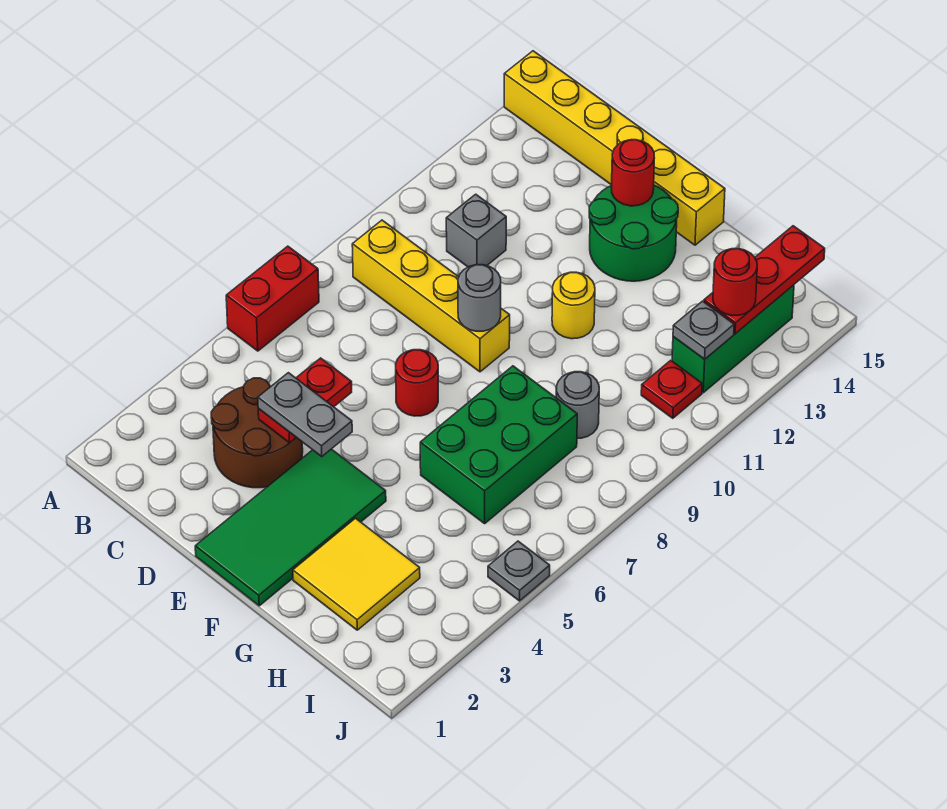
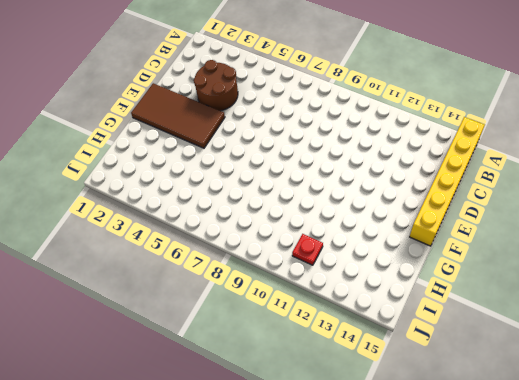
brown tile E1:F4 level 1 -> green tile E1:F4 level 1
none -> red brick A6:A7 level 1
none -> yellow brick B9:E9 level 1
none -> grey brick C11 level 1

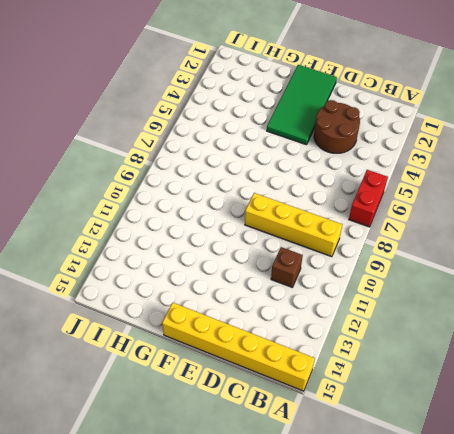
brown brick C11 level 1 -> grey brick C11 level 1
none -> red round brick E7 level 1
none -> green round brick E13:F14 level 1
none -> yellow round brick F11 level 1

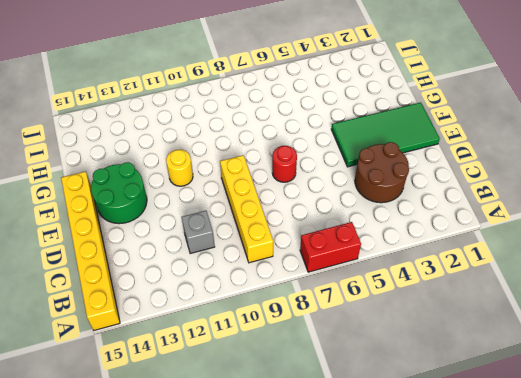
none -> yellow tile G2:H3 level 1
none -> green brick G6:H8 level 1
none -> grey round brick H9 level 1

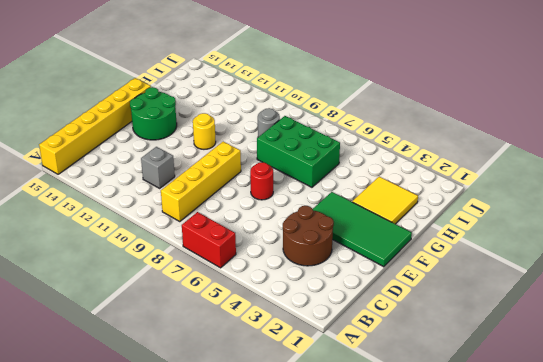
none -> red plate I11 level 1
none -> green brick I12:I14 level 1
none -> grey plate J5 level 1

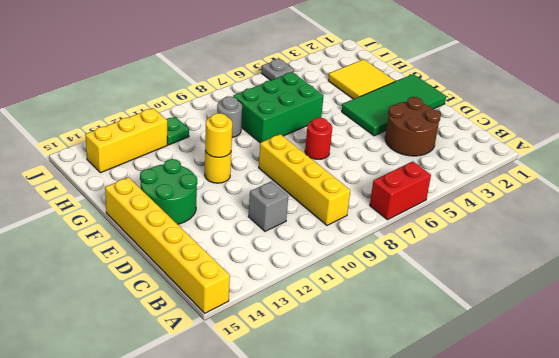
yellow round brick F11 level 2 -> none
green plate I11 level 1 -> red plate I11 level 1
yellow brick I12:I14 level 1 -> green brick I12:I14 level 1
none -> red plate D4:D5 level 2
none -> grey round brick E9 level 2
none -> red round brick E14 level 2

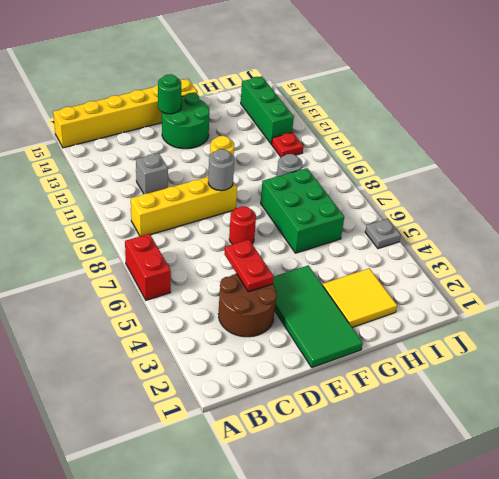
green round brick E14 level 2 -> red round brick E14 level 2
none -> grey plate I12 level 2
none -> red plate I13:I15 level 2
none -> grey plate D4:E4 level 3

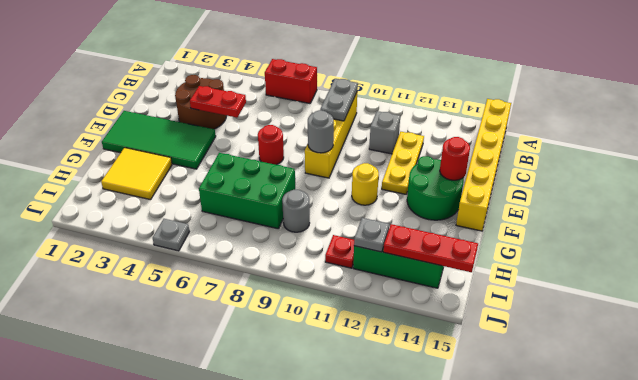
grey plate B9:C9 level 2 -> grey plate D4:E4 level 3
yellow plate C12:E12 level 1 -> none
none -> red round brick I13 level 3

